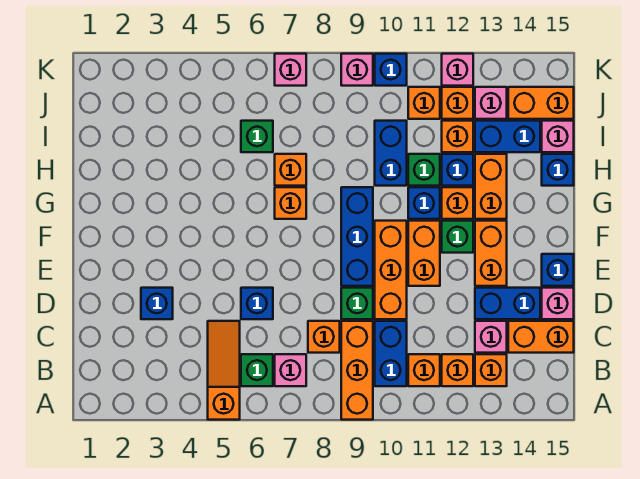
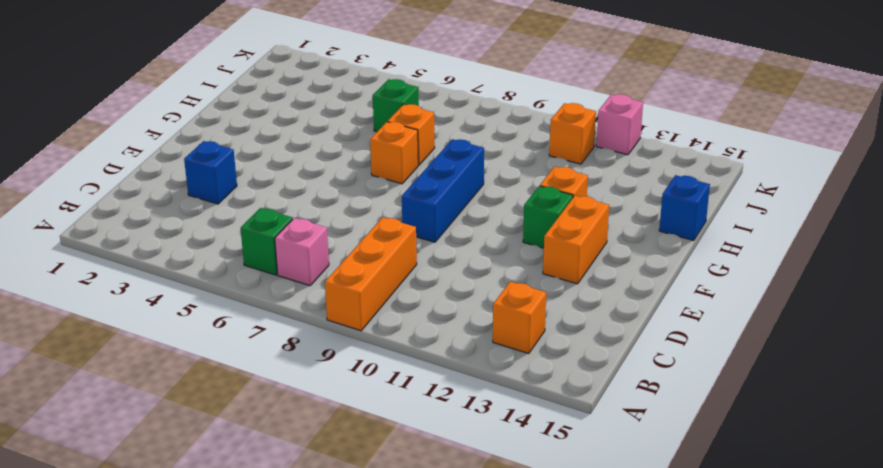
none -> orange slope A5:C5 level 1 top A
none -> blue brick B10:C10 level 1
none -> orange brick B11 level 1
none -> orange brick B12 level 1

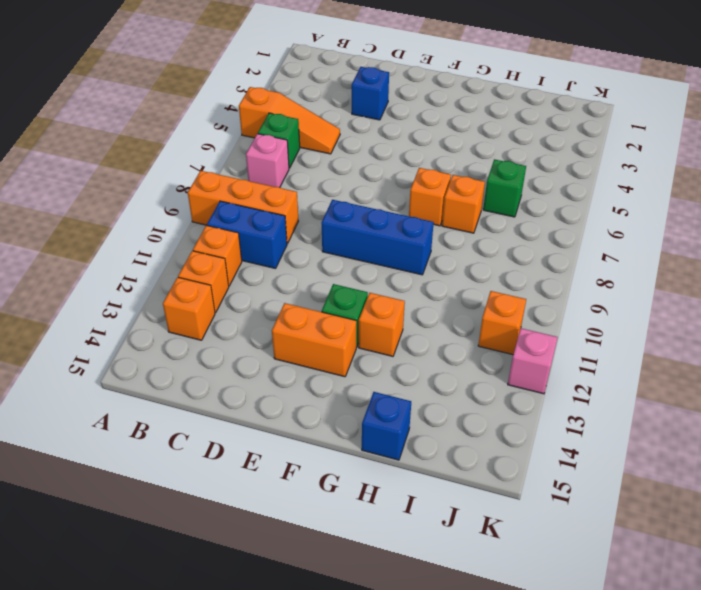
none -> orange brick C8 level 1
none -> pink brick C13 level 1
none -> orange brick C14:C15 level 1
none -> blue brick D6 level 1

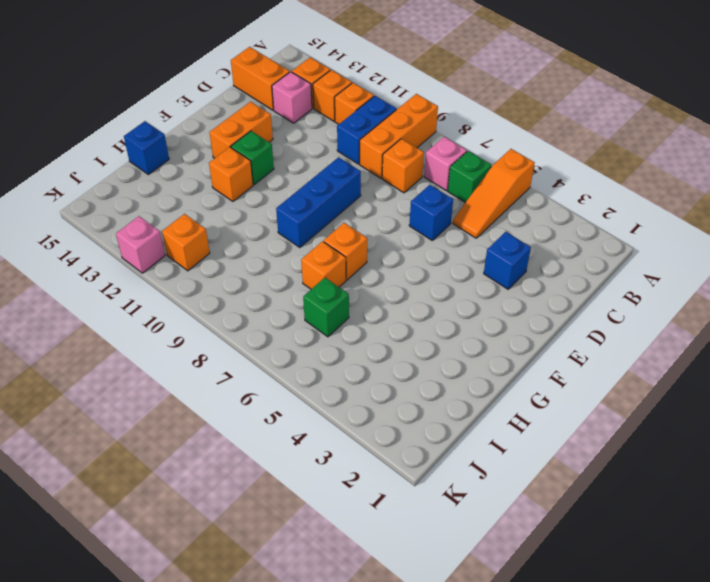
none -> green brick D9 level 1
none -> orange brick D10:F10 level 1
none -> blue brick D13:D14 level 1
none -> pink brick D15 level 1

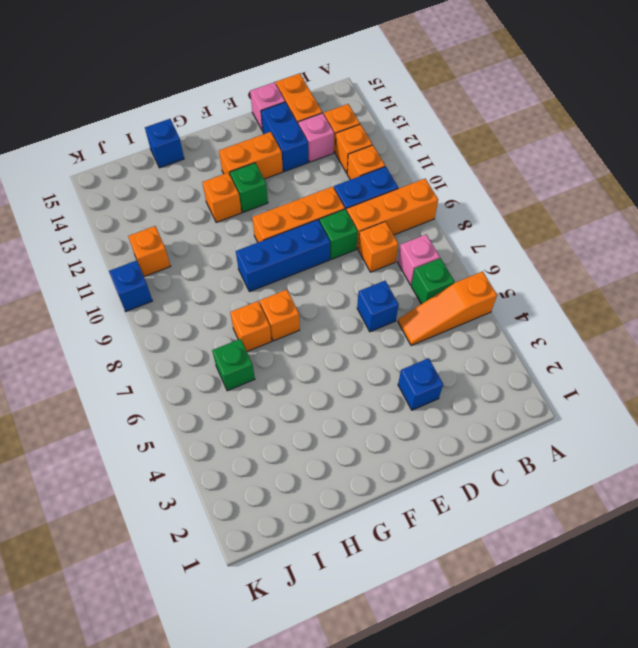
none -> orange brick E11:F11 level 1
none -> blue brick E15 level 1
none -> blue brick G11 level 1
none -> orange brick G13:H13 level 1

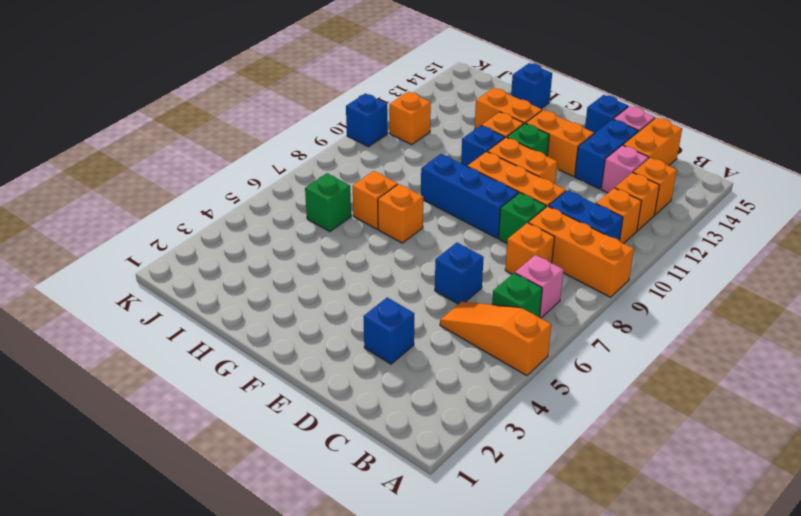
none -> blue brick H10:I10 level 1
none -> green brick H11 level 1
none -> blue brick H12 level 1
none -> orange brick I12 level 1

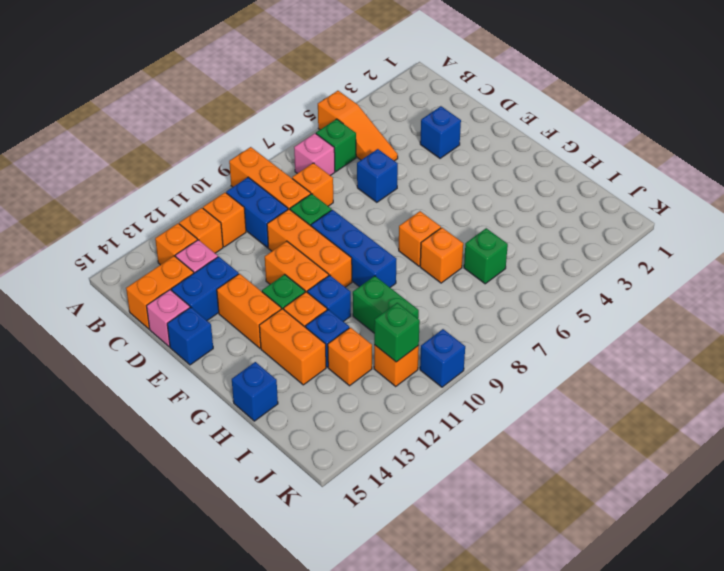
green brick H10:I10 level 1 -> blue brick H10:I10 level 1
green brick J11 level 2 -> green brick H11 level 1
none -> blue brick I13:I14 level 1
none -> pink brick I15 level 1
none -> orange brick J12 level 1
none -> pink brick J13 level 1

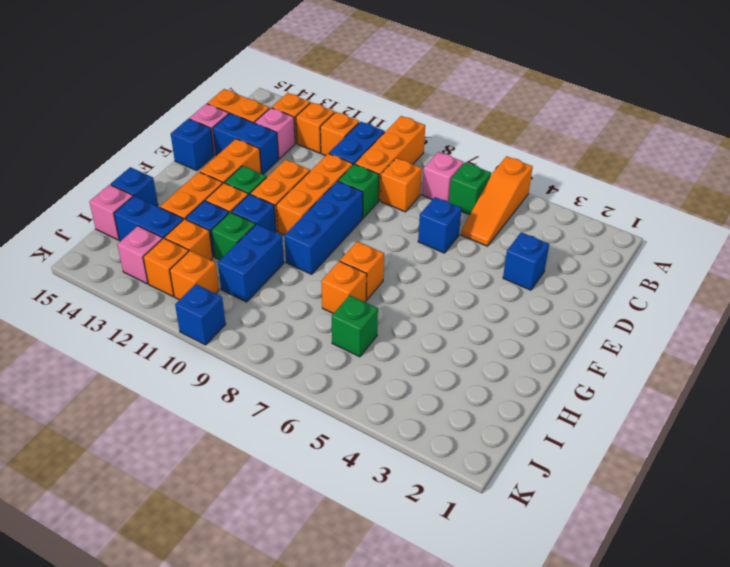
none -> orange brick J14:J15 level 1
none -> pink brick K7 level 1
none -> pink brick K9 level 1
none -> pink brick K12 level 1

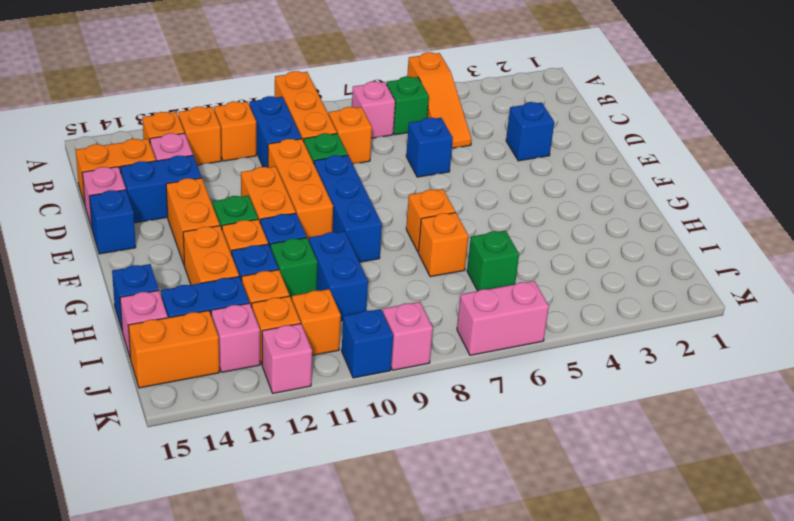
pink brick K6:K7 level 1 -> pink brick K7 level 1

